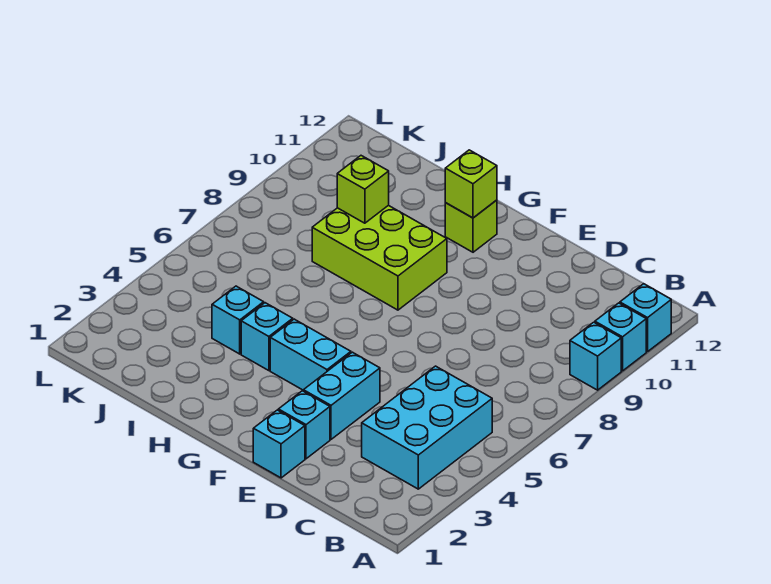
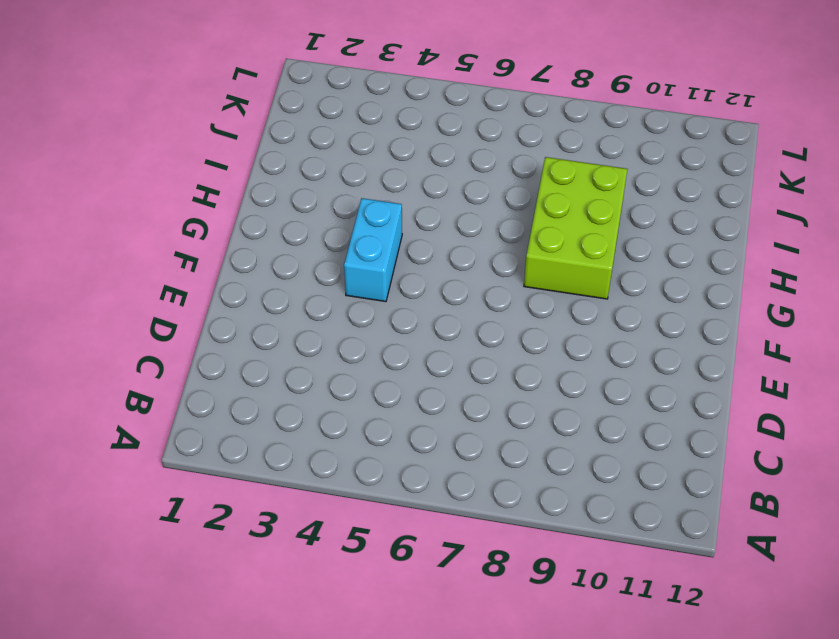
none -> cyan brick A9 level 1
none -> cyan brick A10 level 1
none -> cyan brick A11 level 1

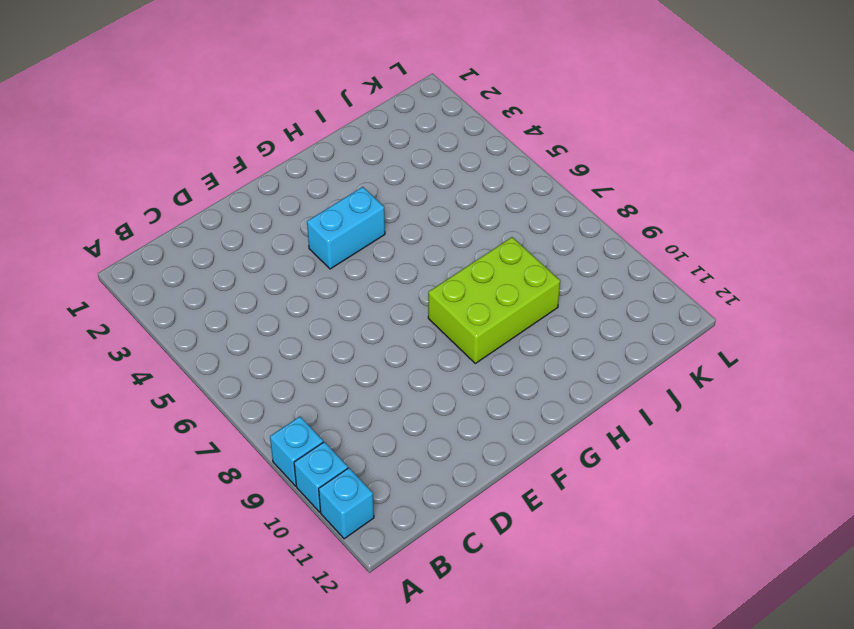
none -> cyan brick B3:C5 level 1
none -> cyan brick E1 level 1
none -> cyan brick E2 level 1

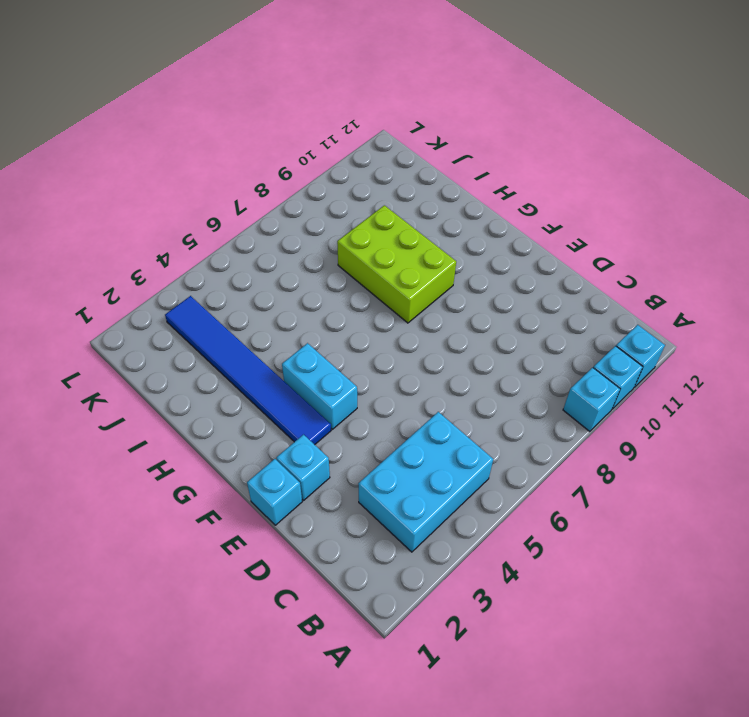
blue tile F3:K3 level 1 -> none
none -> cyan brick E3:E4 level 1
none -> lime brick G11 level 1
none -> cyan brick H4 level 1

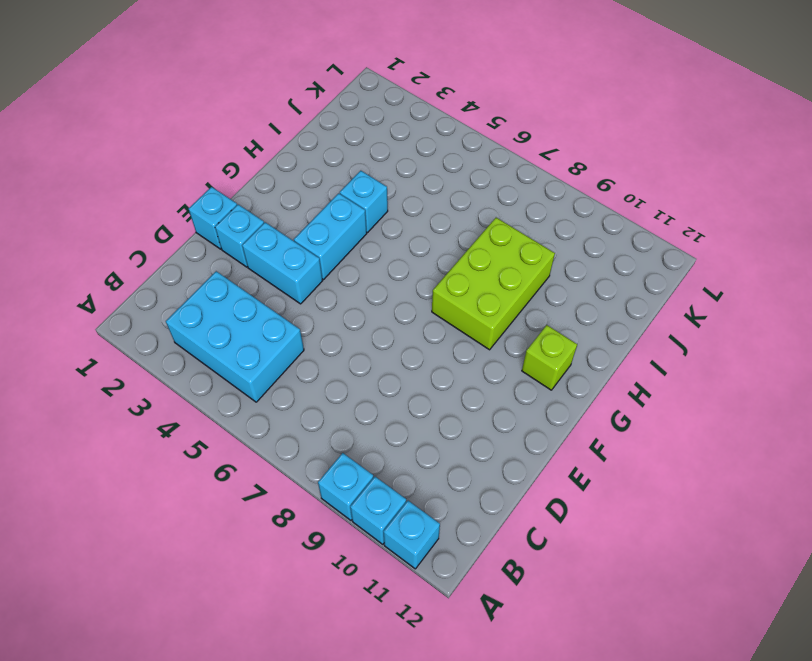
none -> cyan brick I4 level 1
none -> lime brick G11 level 2
none -> lime brick I9 level 2

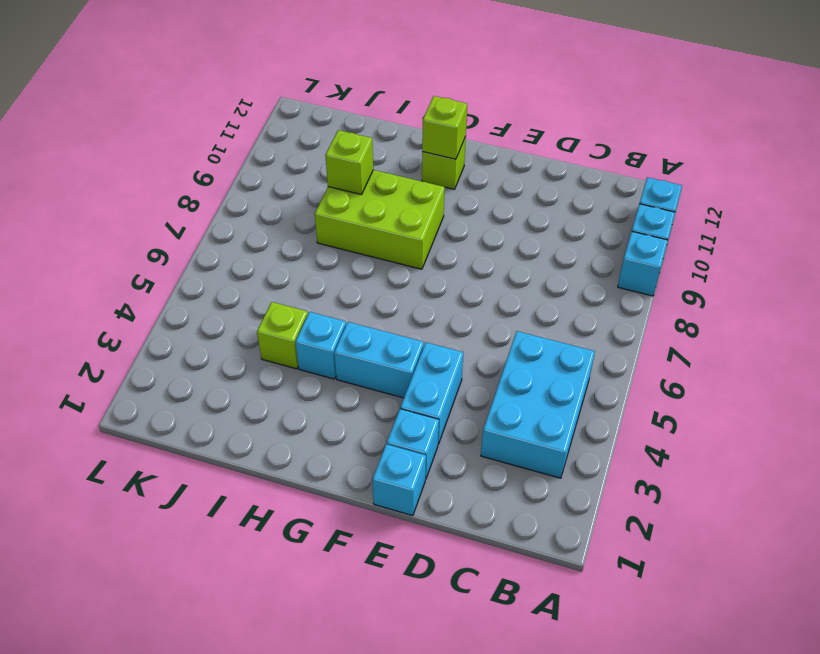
lime brick I4 level 1 -> cyan brick I4 level 1

